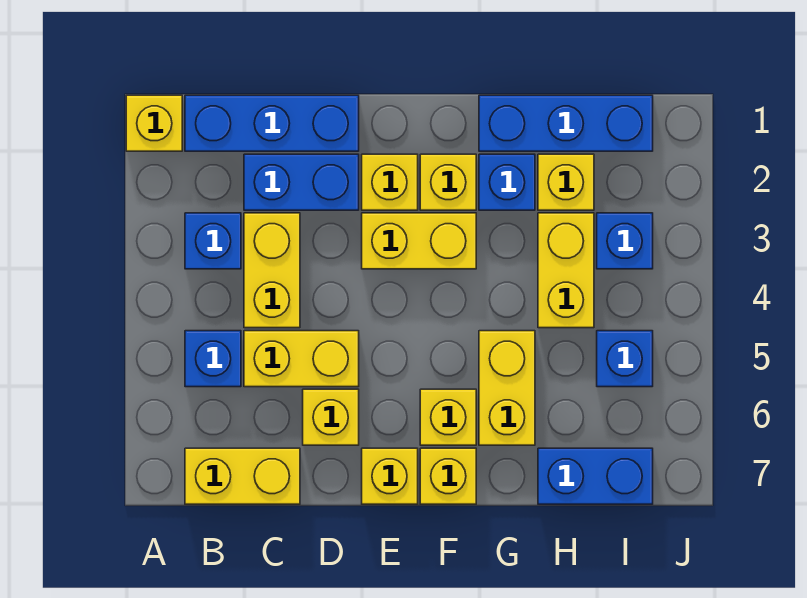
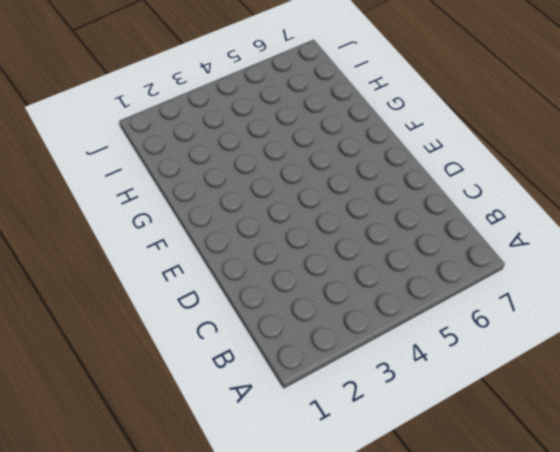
none -> yellow brick A1 level 1
none -> blue brick B1:D1 level 1
none -> blue brick B3 level 1

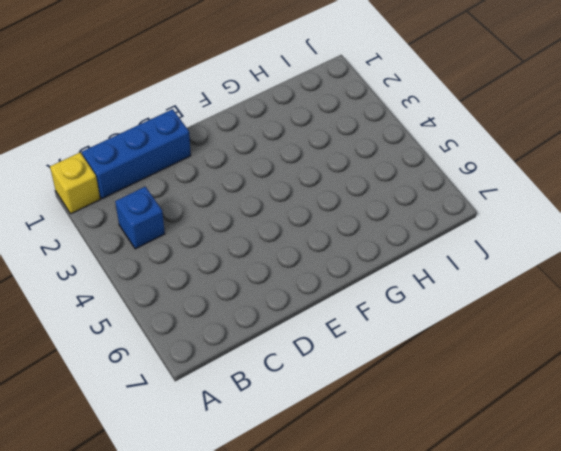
none -> blue brick B5 level 1
none -> yellow brick B7:C7 level 1
none -> blue brick C2:D2 level 1

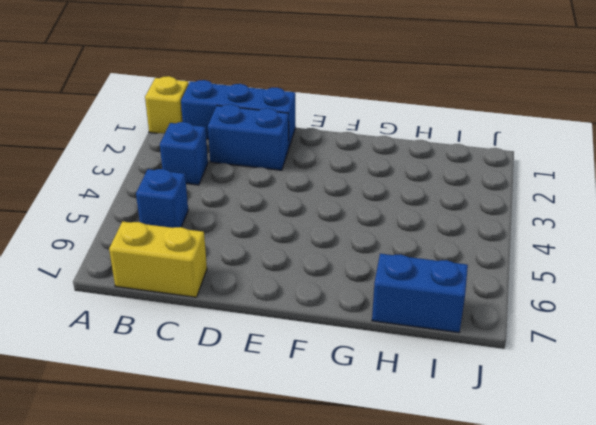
none -> yellow brick C3:C4 level 1
none -> yellow brick C5:D5 level 1
none -> yellow brick D6 level 1

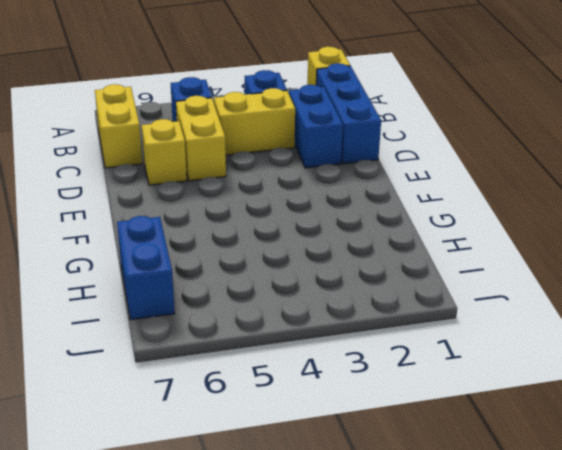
none -> yellow brick E2 level 1
none -> yellow brick E3:F3 level 1
none -> yellow brick E7 level 1

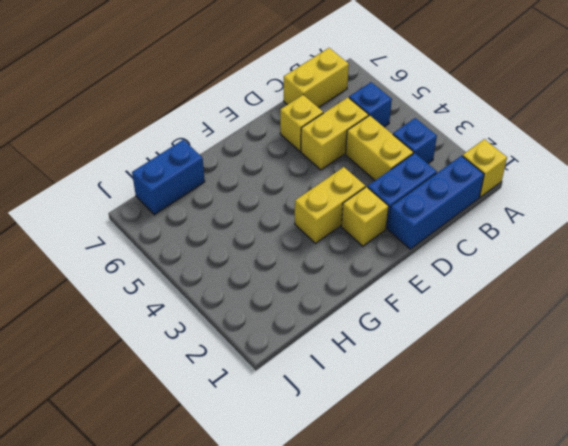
none -> yellow brick E7 level 1
none -> yellow brick F2 level 1
none -> yellow brick F6 level 1

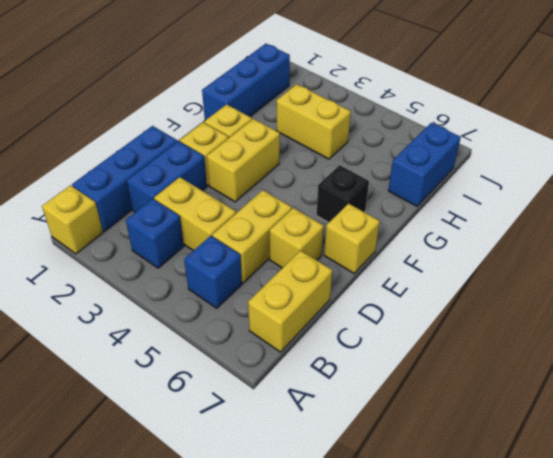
black brick F6 level 1 -> yellow brick F6 level 1
none -> yellow brick F7 level 1
none -> blue brick G2 level 1
none -> yellow brick G5:G6 level 1

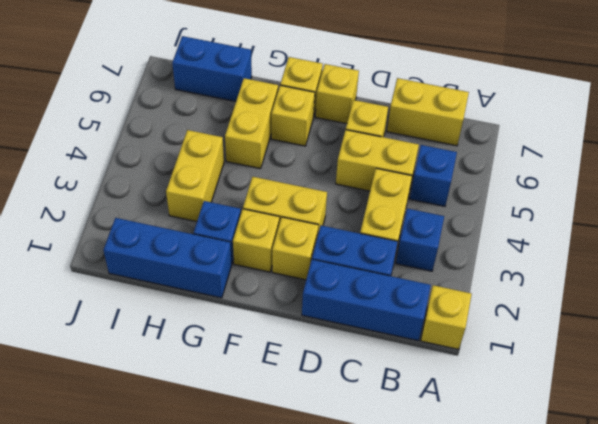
none -> yellow brick H2 level 1
none -> blue brick I3 level 1
none -> blue brick I5 level 1

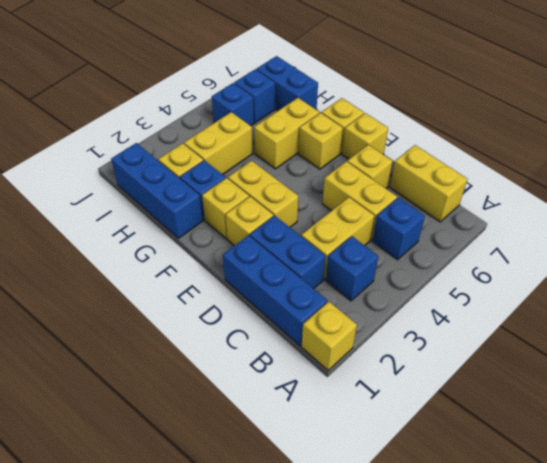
blue brick I6 level 1 -> blue brick I3 level 1

